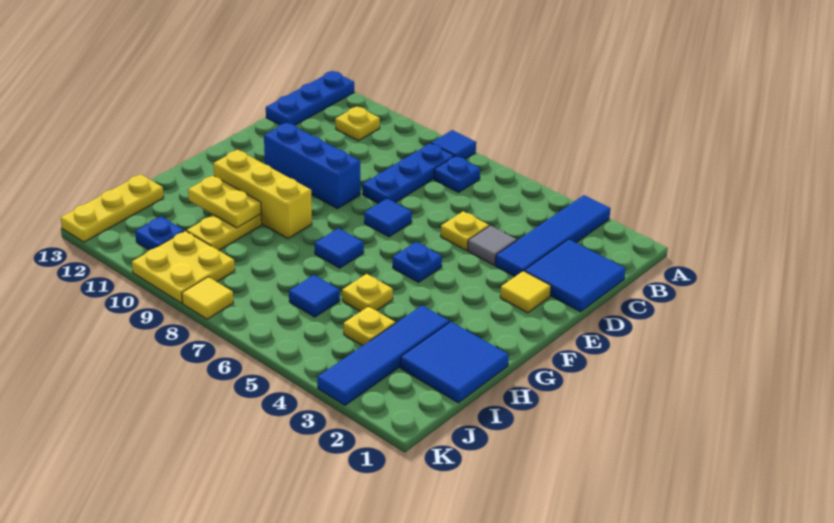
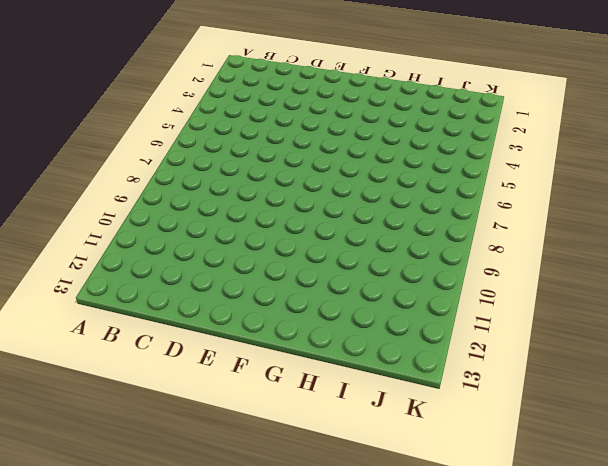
none -> blue tile A3:D3 level 1
none -> blue tile A8 level 1
none -> blue plate A13:C13 level 1

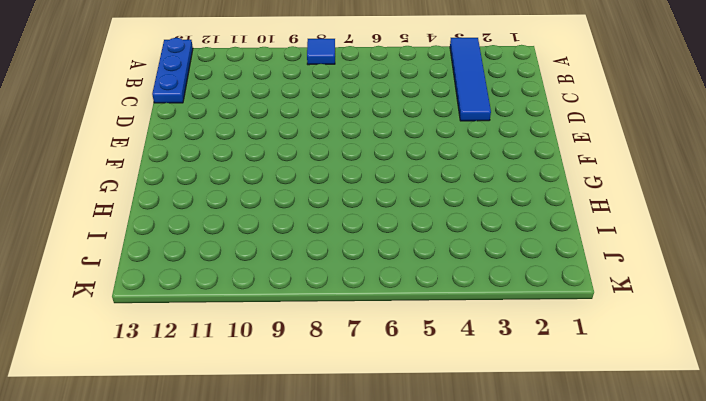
none -> blue plate B7 level 1
none -> blue plate B8:D8 level 1
none -> yellow plate B11 level 1

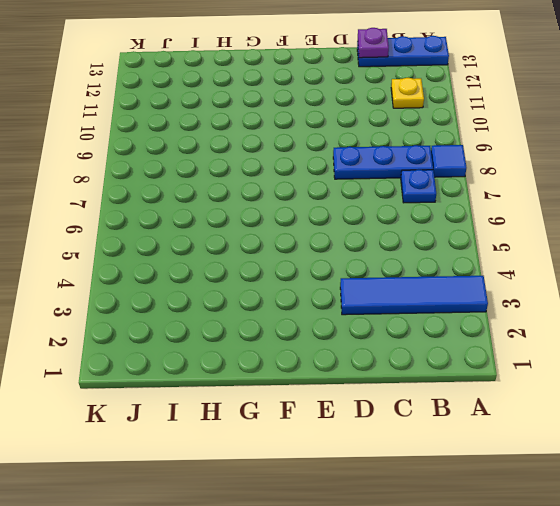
purple plate C13 level 2 -> none
none -> blue tile C1:D2 level 1
none -> grey tile D4 level 1
none -> yellow plate D5 level 1

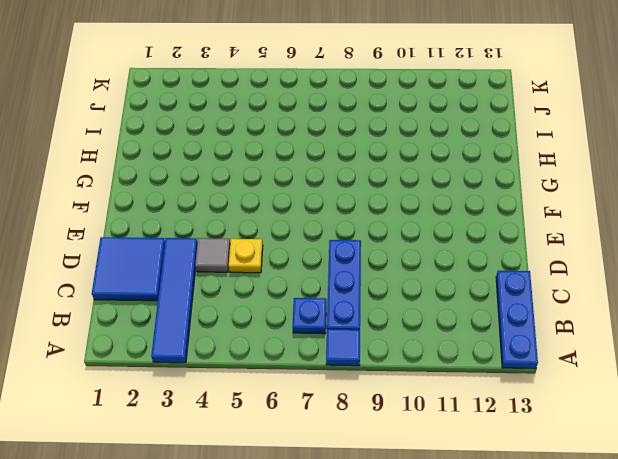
none -> yellow plate B11 level 1
none -> yellow tile E2 level 1
none -> blue tile E7 level 1

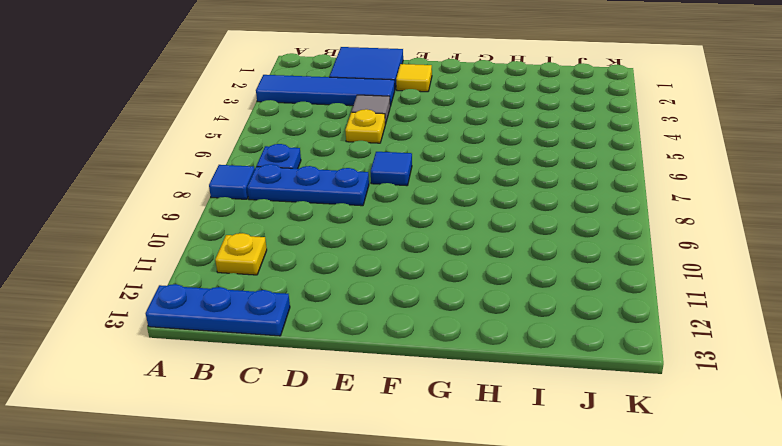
none -> blue brick E9:E11 level 1
none -> blue plate F5 level 1
none -> blue tile G7 level 1

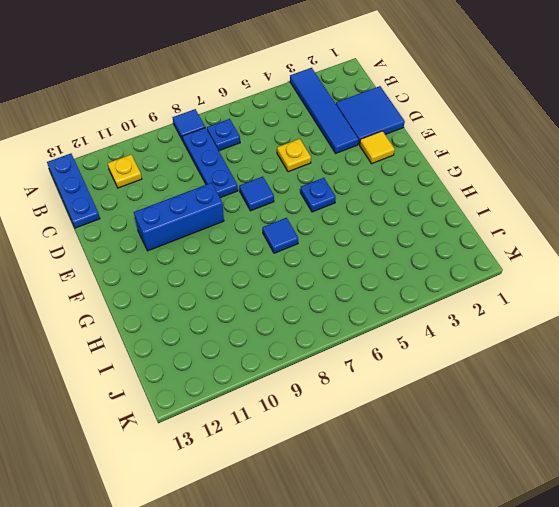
none -> grey tile D4 level 1
none -> yellow brick G9:G11 level 1
none -> blue tile H1:I2 level 1

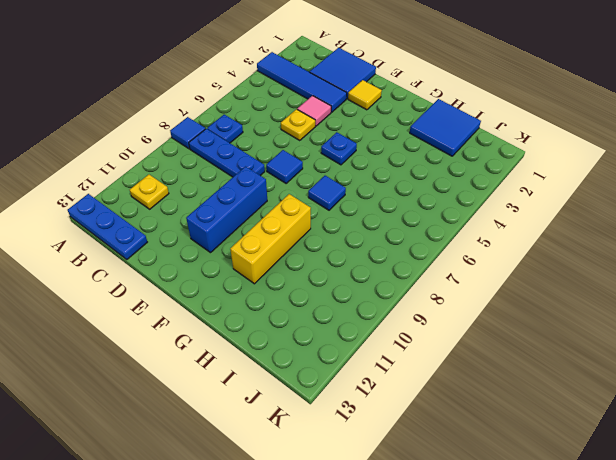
pink tile D4 level 1 -> grey tile D4 level 1
none -> blue tile H3:K3 level 1
none -> yellow plate H5 level 1
none -> yellow plate H10:I10 level 1

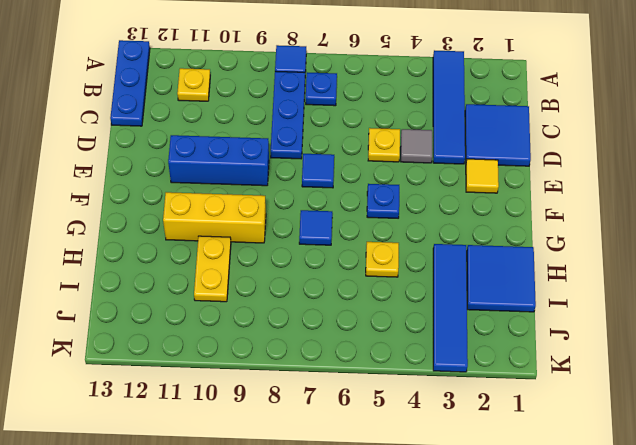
none -> yellow plate I4 level 1
none -> blue tile I6 level 1
none -> yellow plate I13:K13 level 1

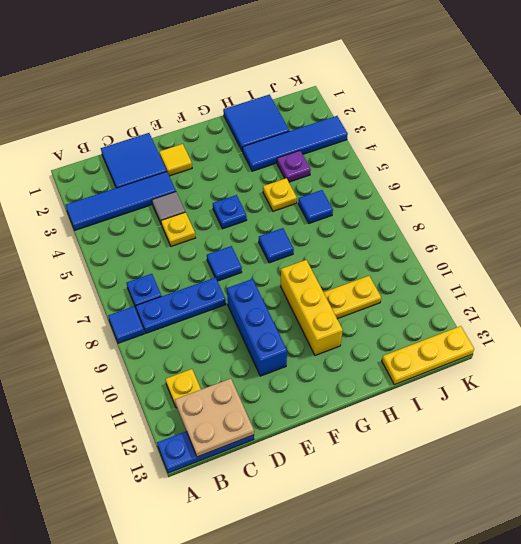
tan plate B12:C13 level 2 -> none
purple plate I4 level 1 -> yellow plate I4 level 1
none -> yellow plate J9:K10 level 1
none -> blue plate J11 level 1
none -> yellow tile K8 level 1

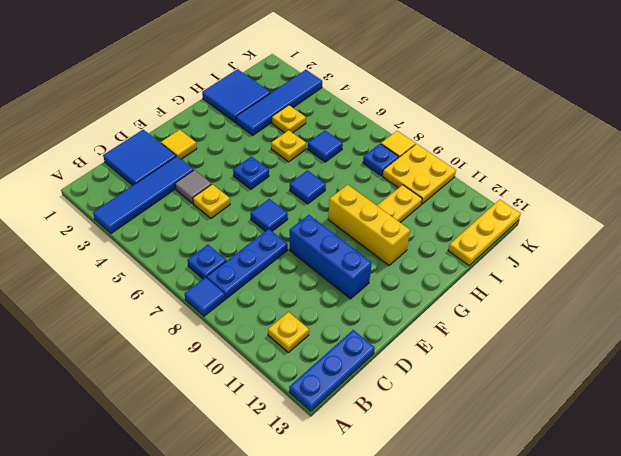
blue plate J8 level 1 -> blue plate J11 level 1
none -> yellow plate H10:H11 level 2

